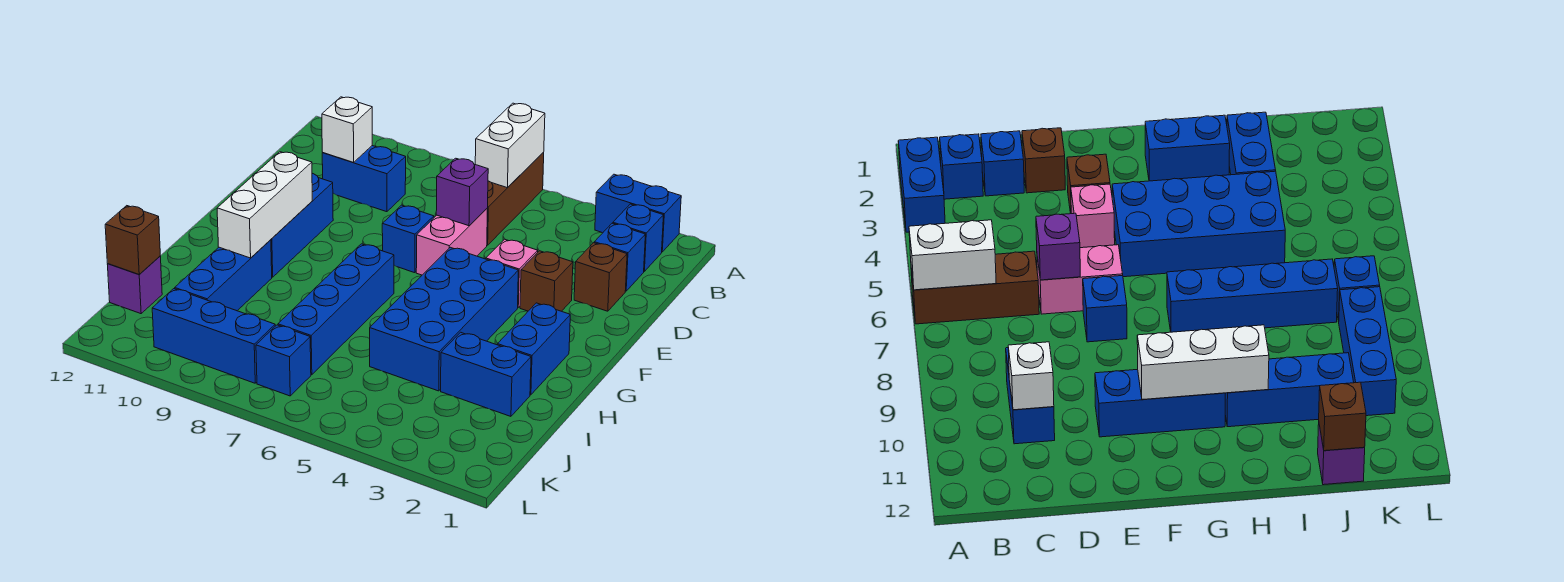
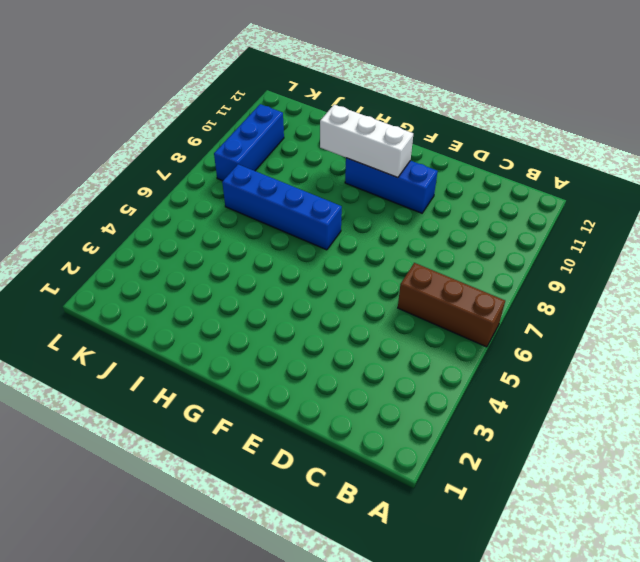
none -> blue brick A2:A3 level 1
none -> blue brick B2 level 1
none -> blue brick C2 level 1

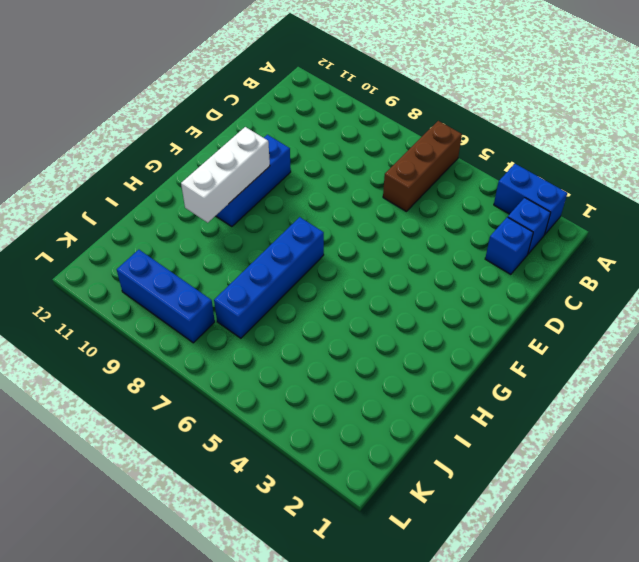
none -> blue brick C9:C10 level 1
none -> brown brick D2 level 1
none -> pink brick D6:E6 level 1

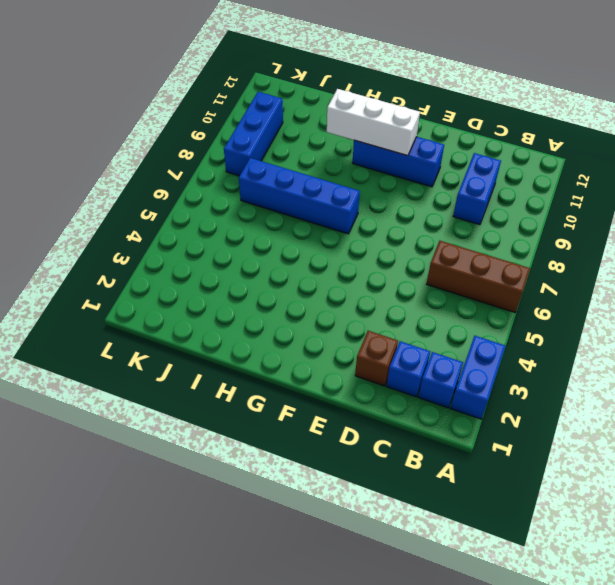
none -> pink brick D6:E6 level 1
none -> brown brick E3 level 1
none -> pink brick E4 level 1

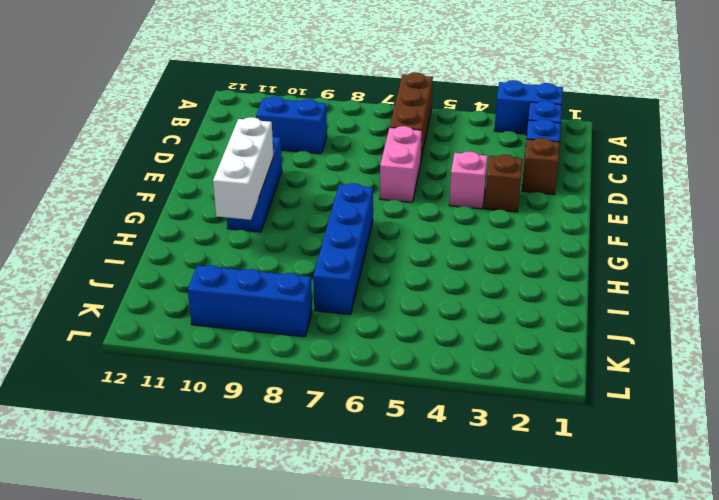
none -> blue brick E7 level 1
none -> blue brick F4:I5 level 1
none -> blue brick G2:H2 level 1

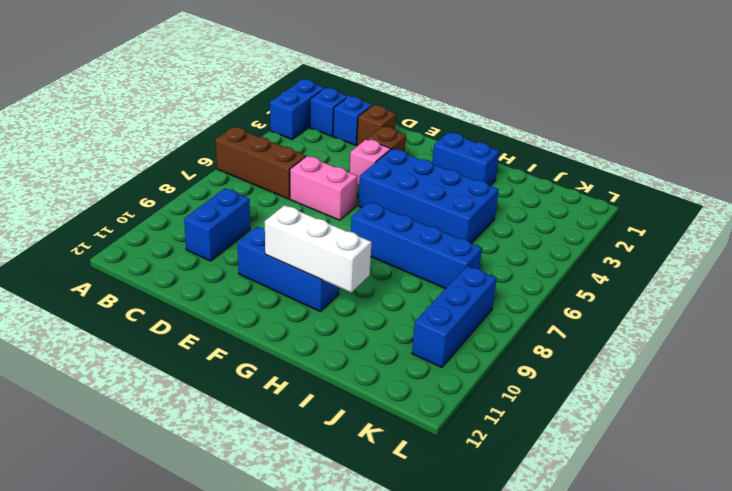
none -> blue brick E7 level 1
none -> blue brick H10:J10 level 1
none -> blue brick I2:I3 level 1

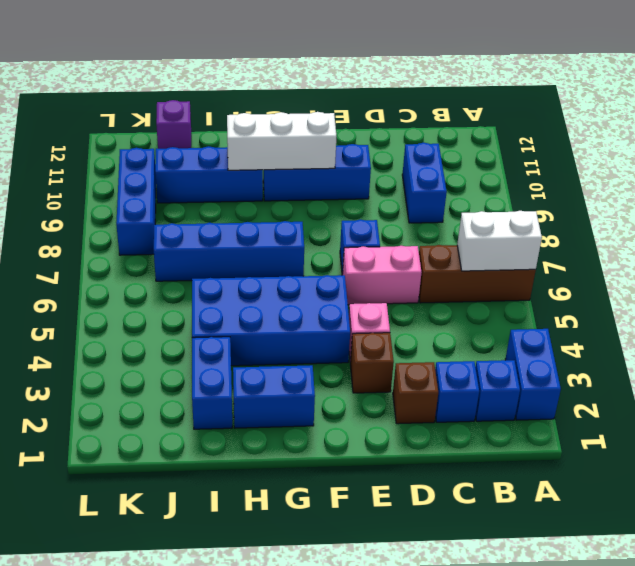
none -> blue brick K7 level 1
none -> white brick C10 level 2
none -> purple brick D6 level 2

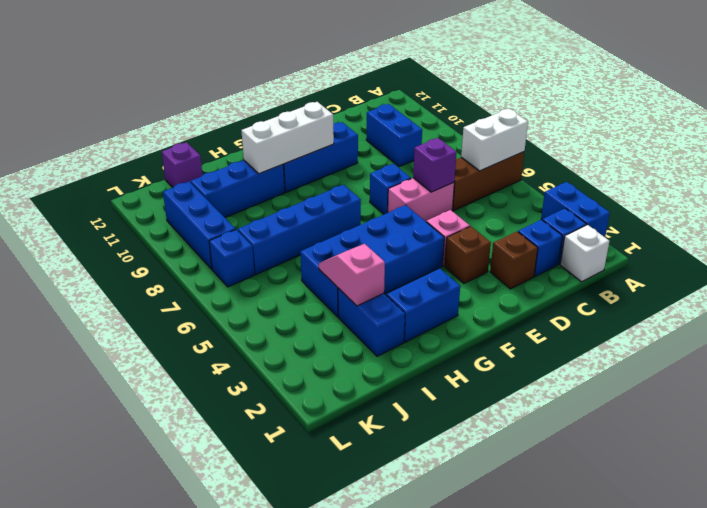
white brick B1 level 1 -> white brick C10 level 2
pink slope I3:I4 level 2 top 3 -> none
none -> brown brick J12 level 2

